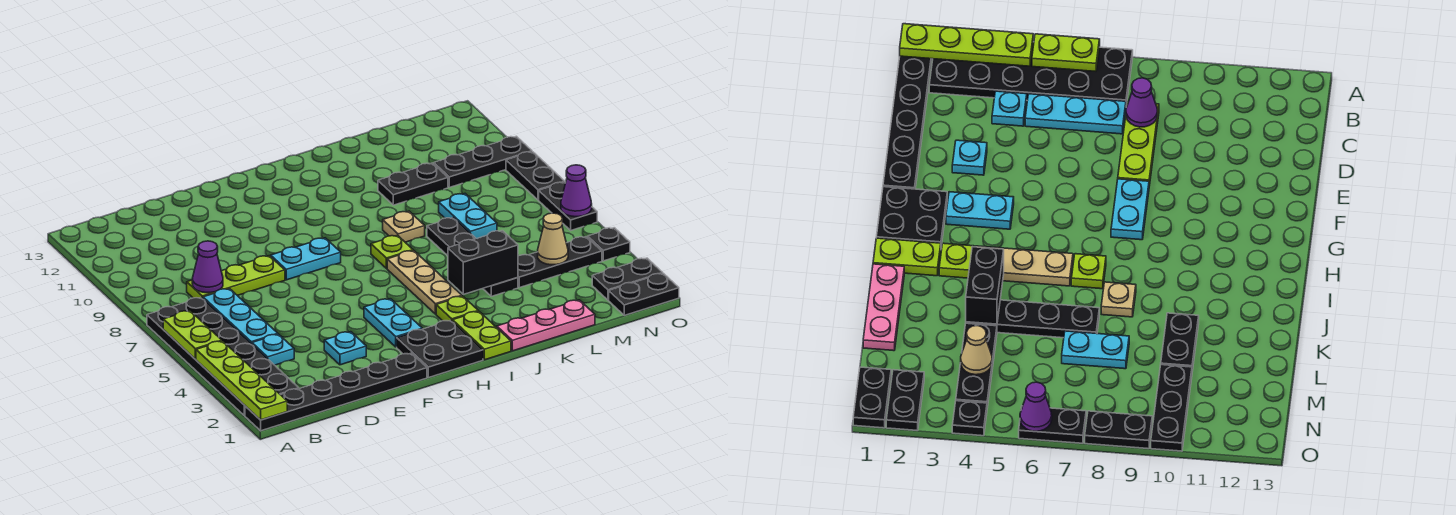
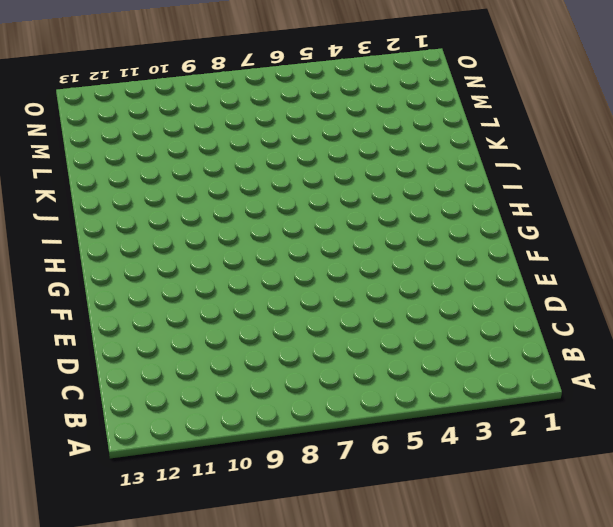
none -> black plate A1:F1 level 1
none -> black plate A2:B7 level 1
none -> cyan plate C4 level 1
none -> cyan plate C5:C7 level 1

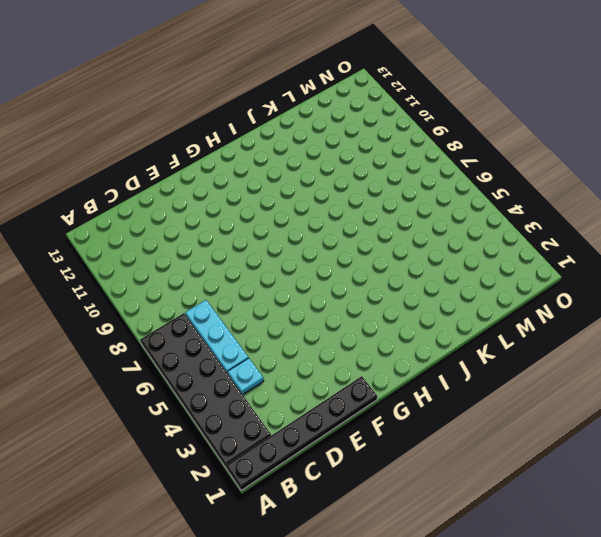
none -> lime plate C8:E8 level 1
none -> cyan plate E3 level 1
none -> cyan plate F8:G8 level 1
none -> black plate G1:H2 level 1

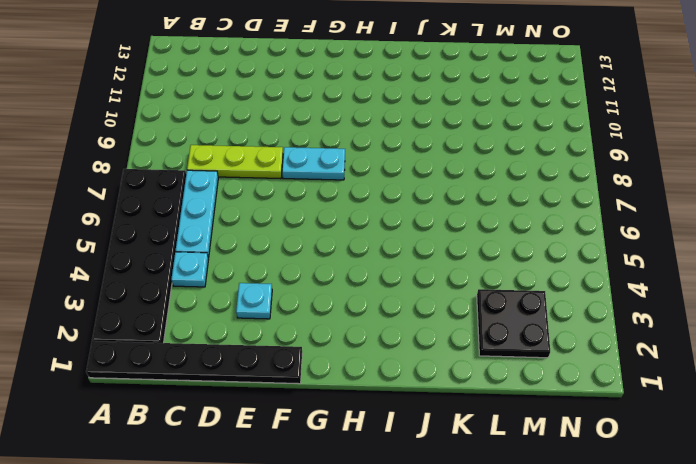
black plate L2:M3 level 1 -> black plate G1:H2 level 1
none -> cyan plate G3:G4 level 1
none -> lime plate I1:I2 level 1
none -> lime plate I3 level 1
none -> tan plate I4:I6 level 1

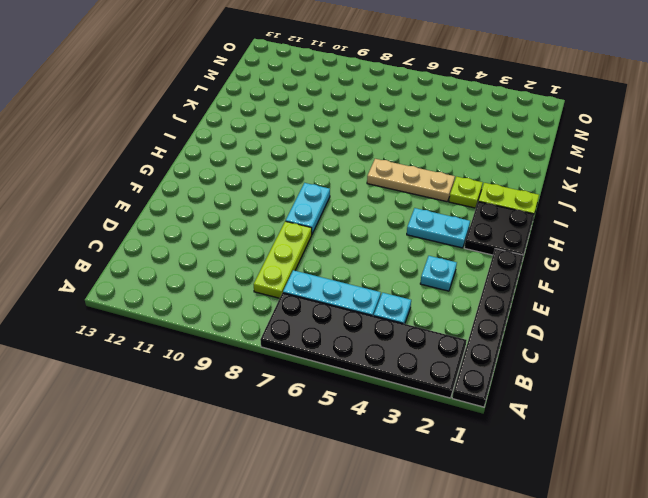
none -> lime plate I7 level 1
none -> pink plate J1:L1 level 1
none -> tan plate J8 level 1
none -> black plate K4:K7 level 1

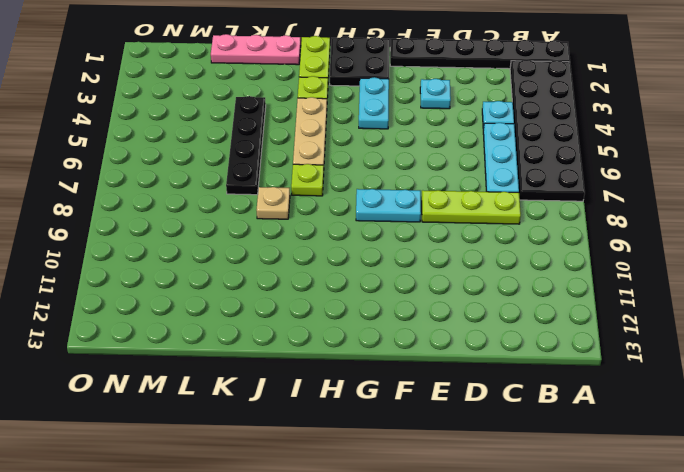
none -> black plate K10:L10 level 1
none -> black plate L4:N4 level 1
none -> cyan plate L7:L8 level 1
none -> black plate M10:O10 level 1

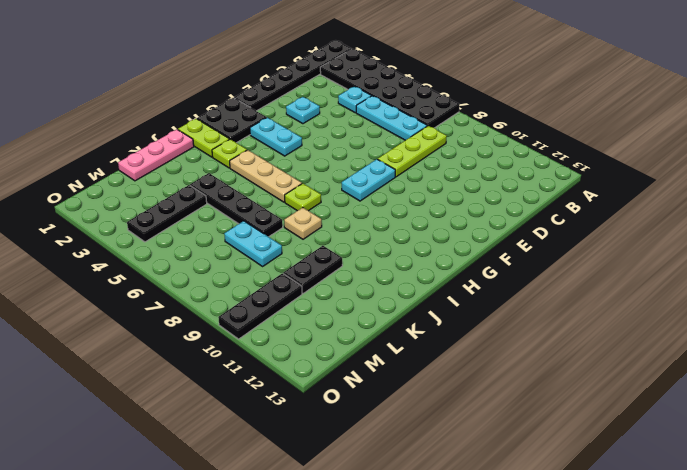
none -> black plate N1:O1 level 1
none -> black plate N2:O2 level 1
none -> black plate O4 level 1
none -> black plate O6:O7 level 1

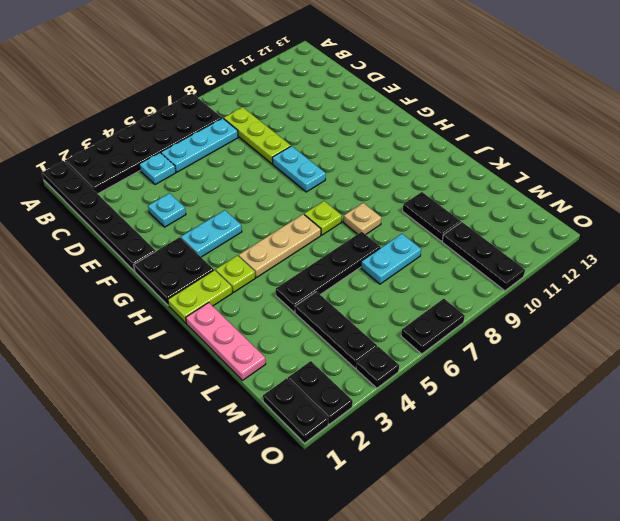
none -> black plate O8:O9 level 1
none -> lime plate A1:A4 level 2
none -> lime plate A5:A6 level 2
none -> purple cone C8 level 2

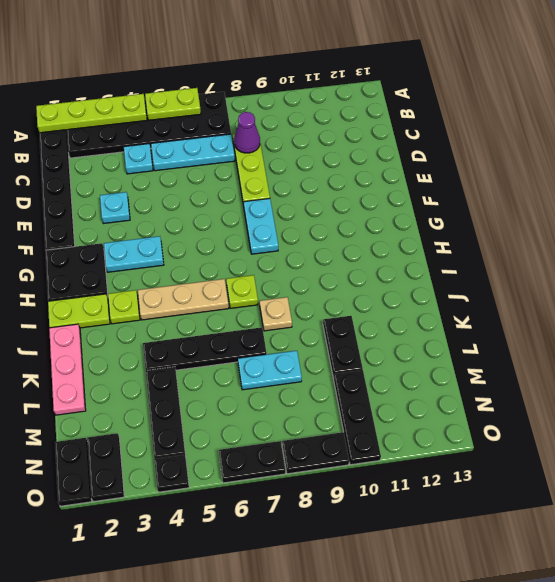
none -> black brick J4:K4 level 2
none -> tan cone M4 level 2
none -> purple cone O6 level 2

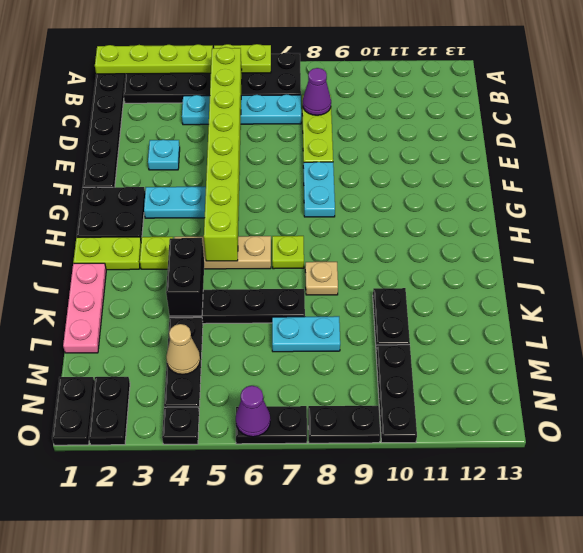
lime brick B5:I5 level 2 -> none

